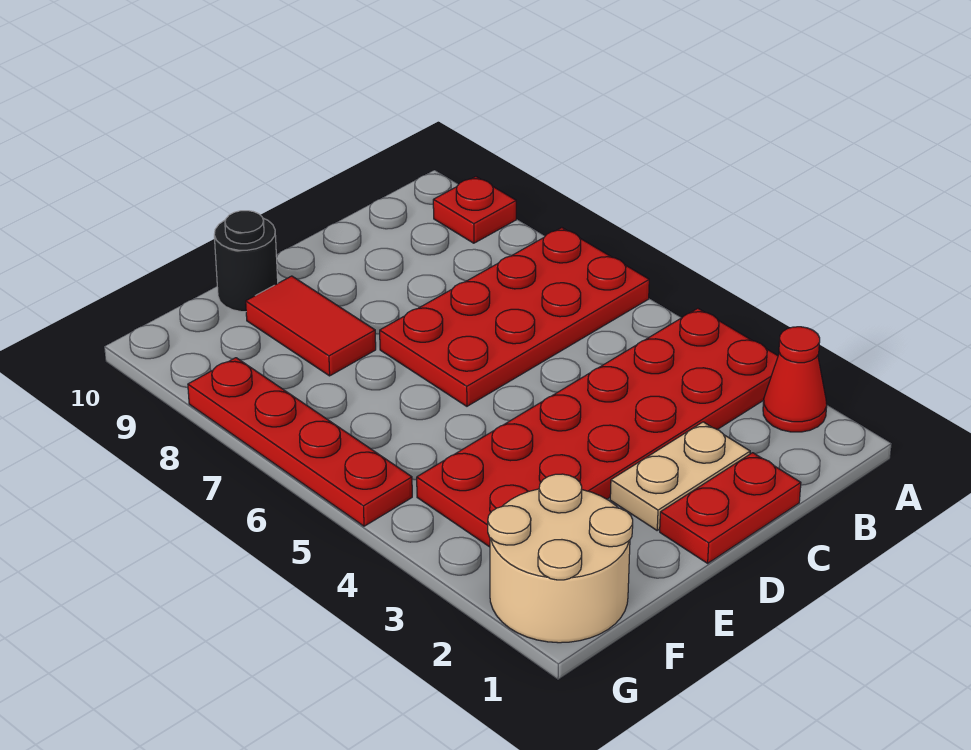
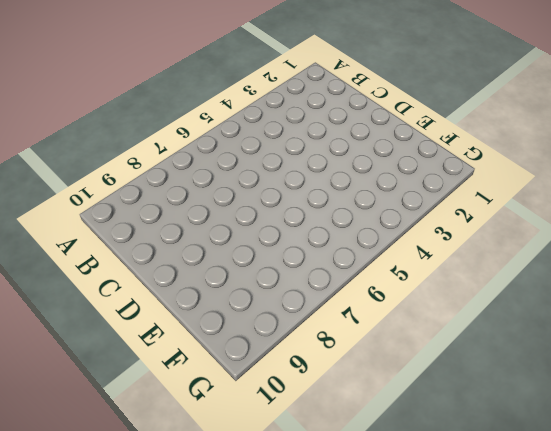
none -> red cone A2 level 1
none -> red plate A3:F4 level 1

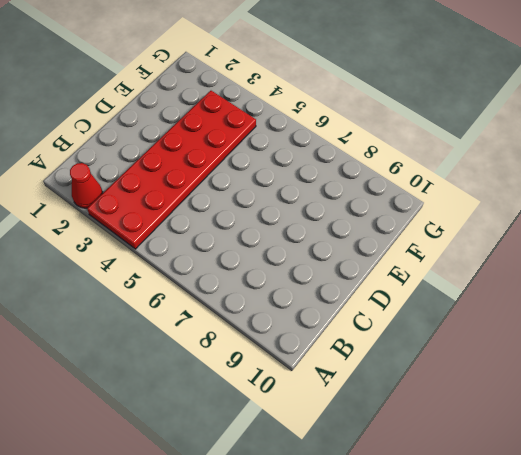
none -> red plate A6:D7 level 1
none -> red plate A9 level 1

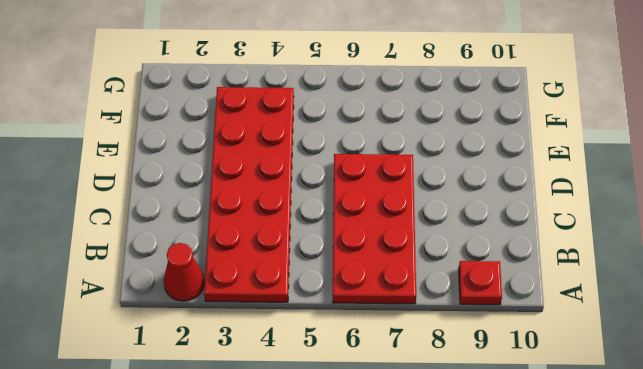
none -> red plate C1:D1 level 1
none -> tan plate C2:D2 level 1

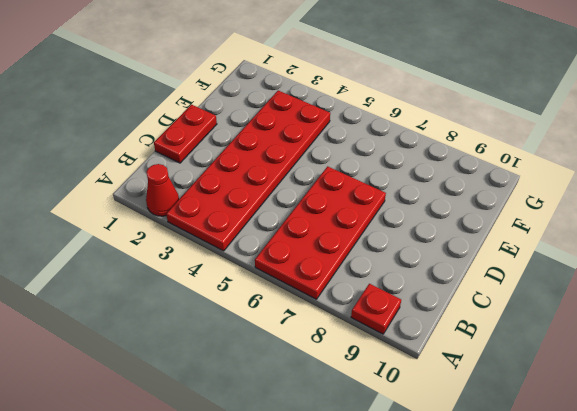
none -> tan plate C2:D2 level 1
none -> red tile E8:E9 level 1

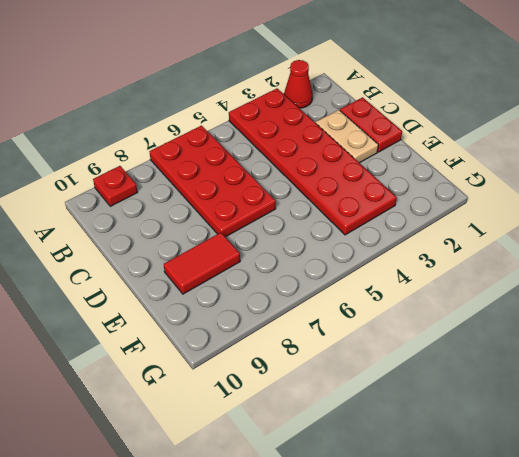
none -> black round brick E10 level 1
none -> tan round brick F1:G2 level 1

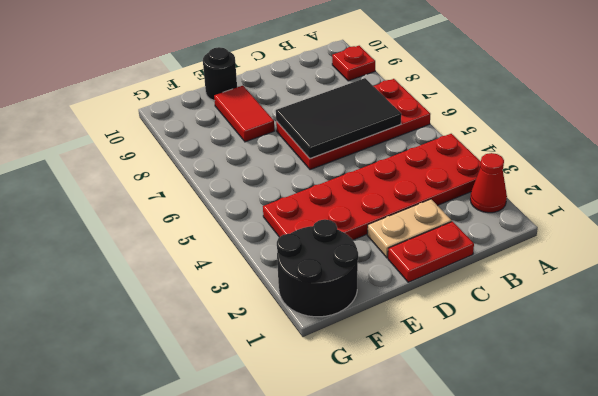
black tile B6:D7 level 2 -> none
black round brick F1:G2 level 1 -> tan round brick F1:G2 level 1
none -> red plate G5:G8 level 1

